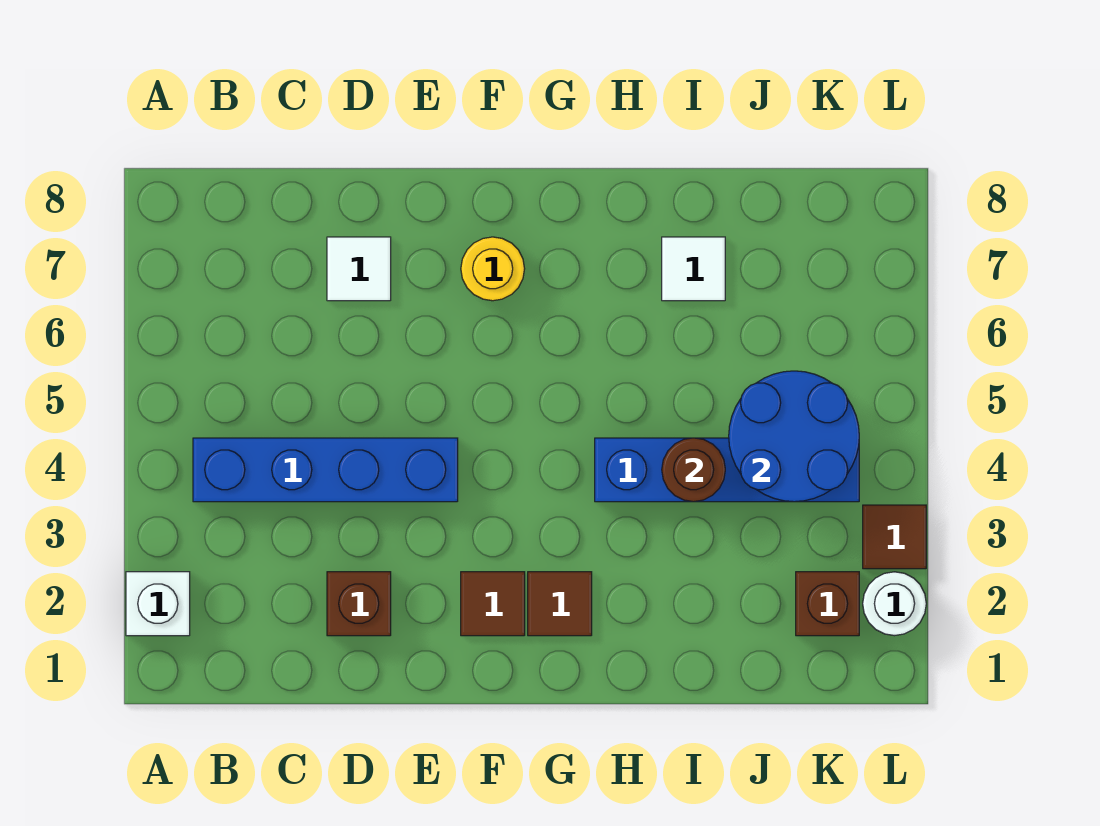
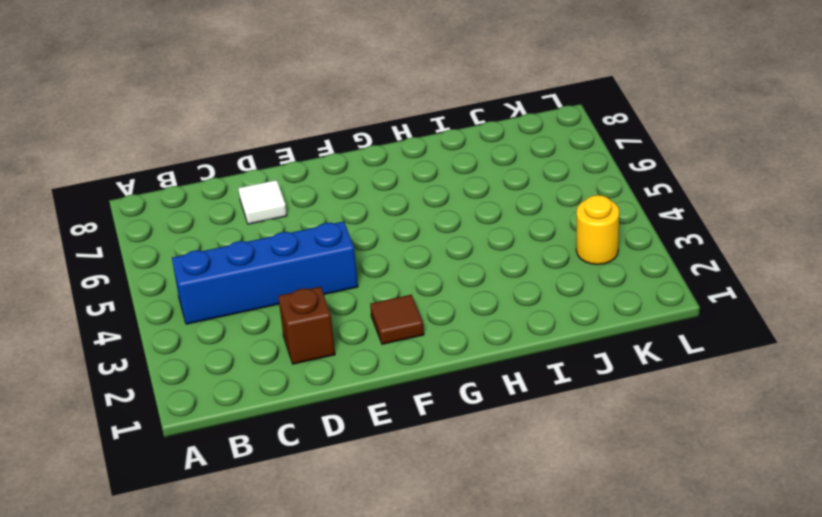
yellow round brick K3 level 1 -> yellow round brick F7 level 1
none -> white brick A2 level 1
none -> brown tile G2 level 1
none -> blue brick H4:K4 level 1

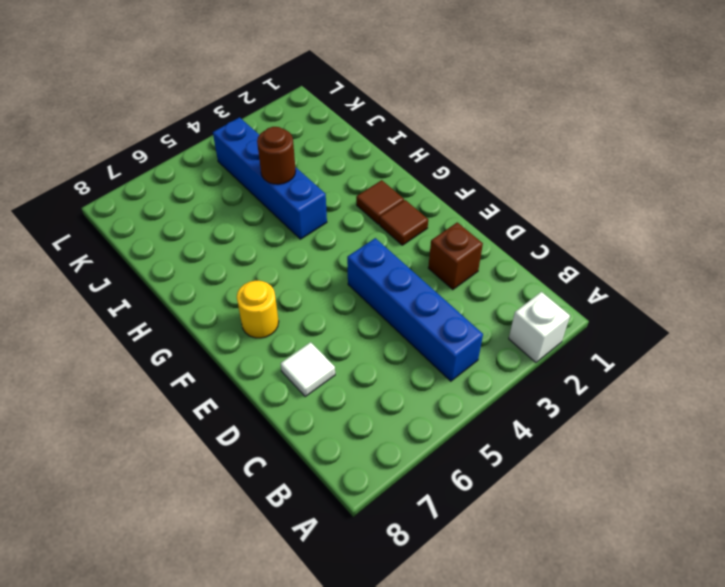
none -> white tile I7 level 1
none -> brown brick K2 level 1
none -> white round brick L2 level 1

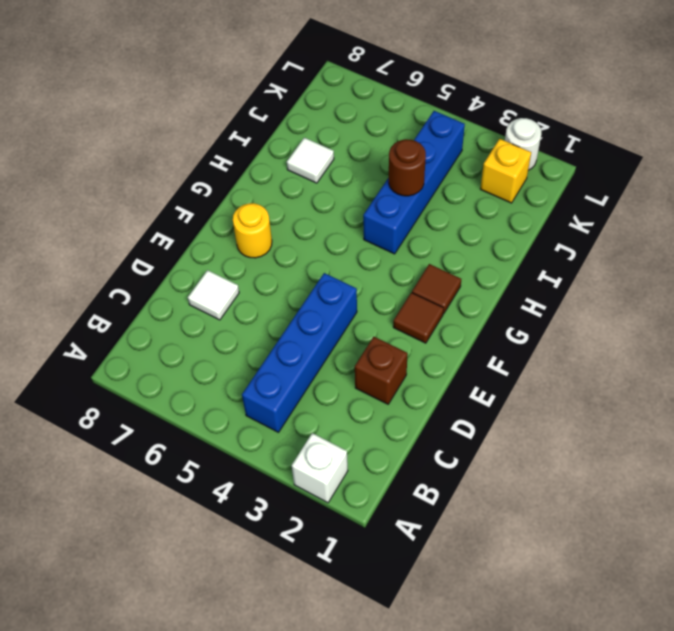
yellow brick K2 level 1 -> brown brick K2 level 1
none -> brown tile L3 level 1
none -> blue round brick J4:K5 level 2

